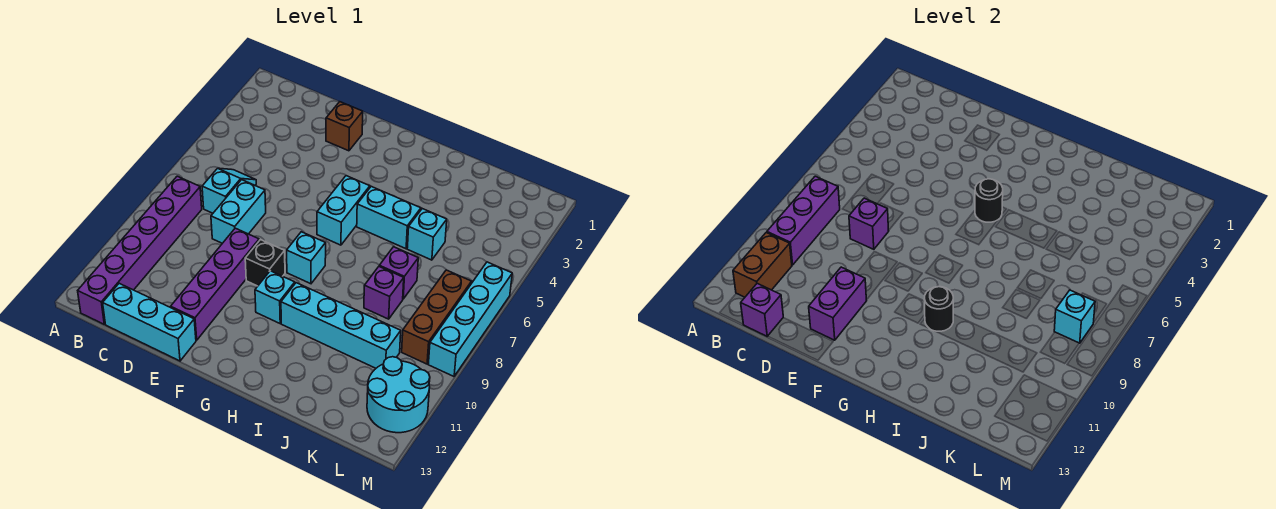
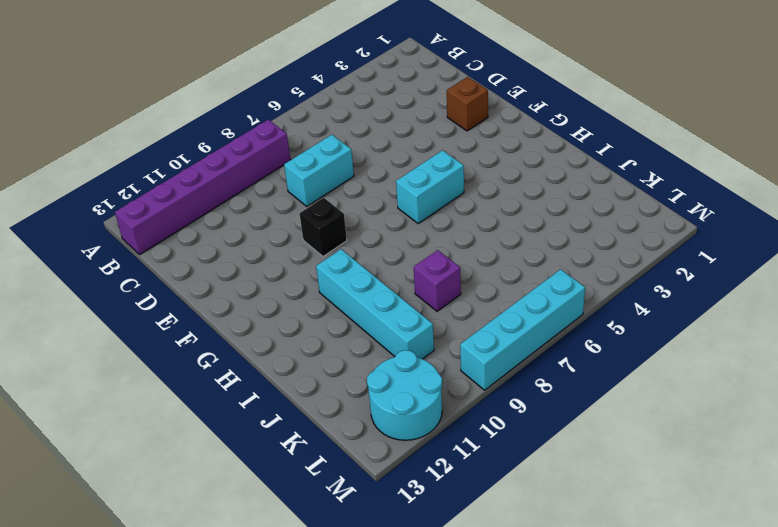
none -> cyan slope C6:C7 level 1 top 7
none -> cyan brick C13:E13 level 1
none -> purple brick E9:E12 level 1

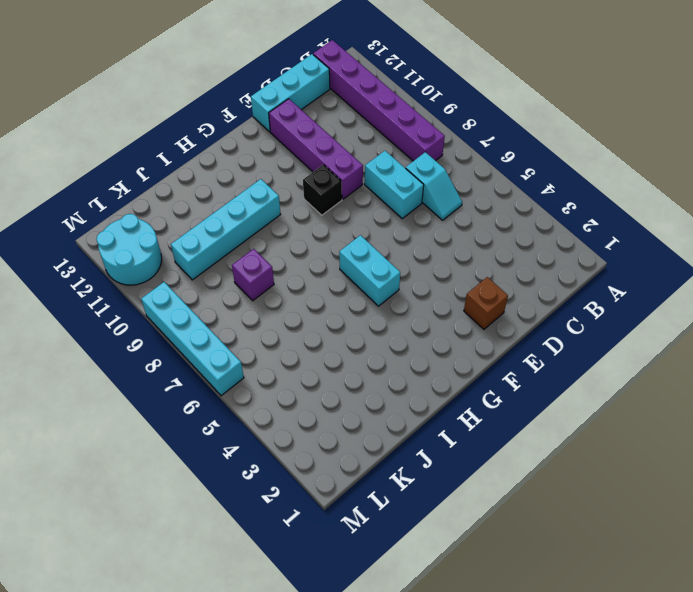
none -> cyan brick G8 level 1
none -> cyan brick G10 level 1
none -> cyan brick H5:I5 level 1

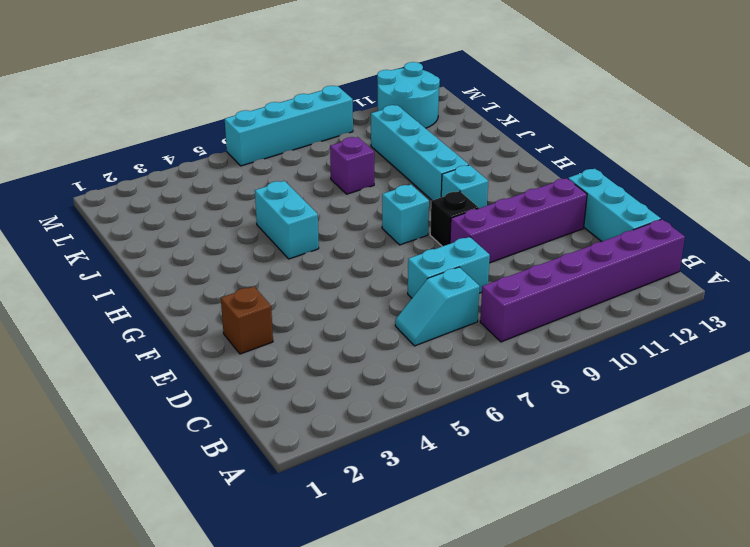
none -> cyan brick G5:G6 level 1
none -> cyan brick J5 level 1
none -> purple brick J7 level 1

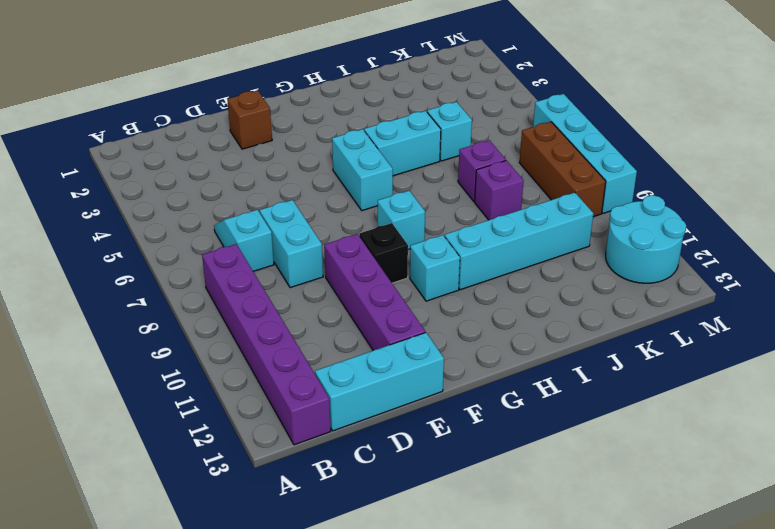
none -> purple brick B8:B10 level 2
none -> brown brick B11:B12 level 2
none -> purple brick C13 level 2

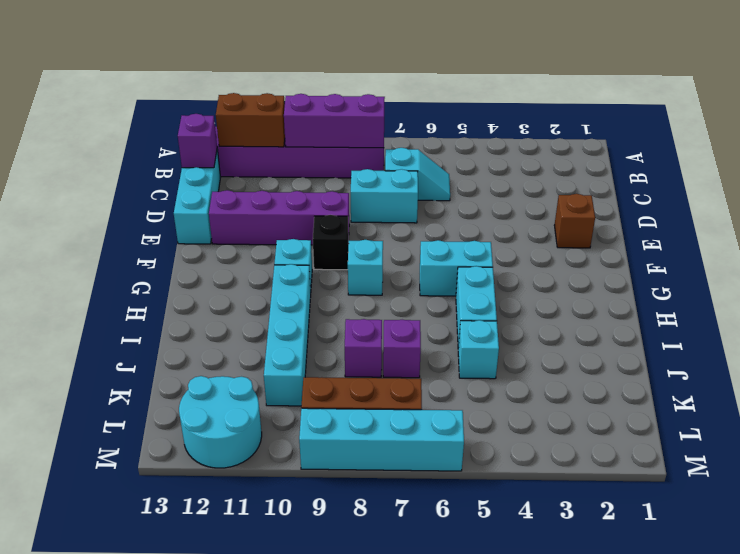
none -> purple brick D8 level 2
none -> purple brick E11:E12 level 2
none -> black round brick G5 level 2

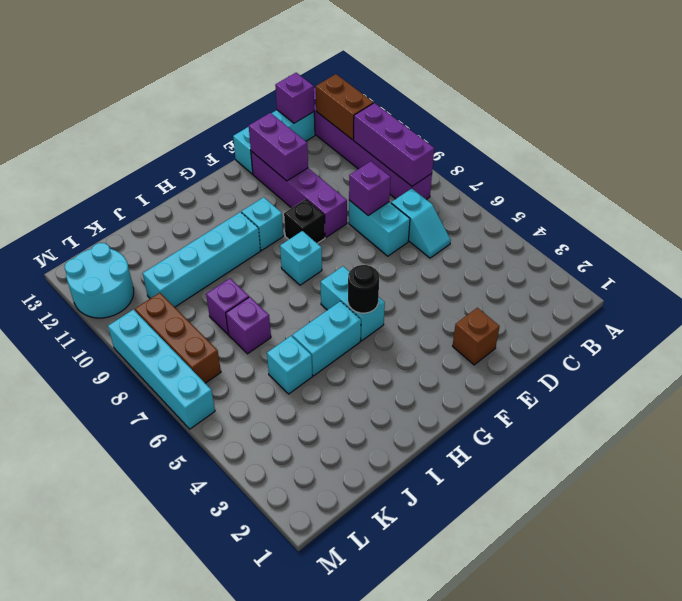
none -> black round brick H10 level 2
none -> cyan brick L8 level 2

